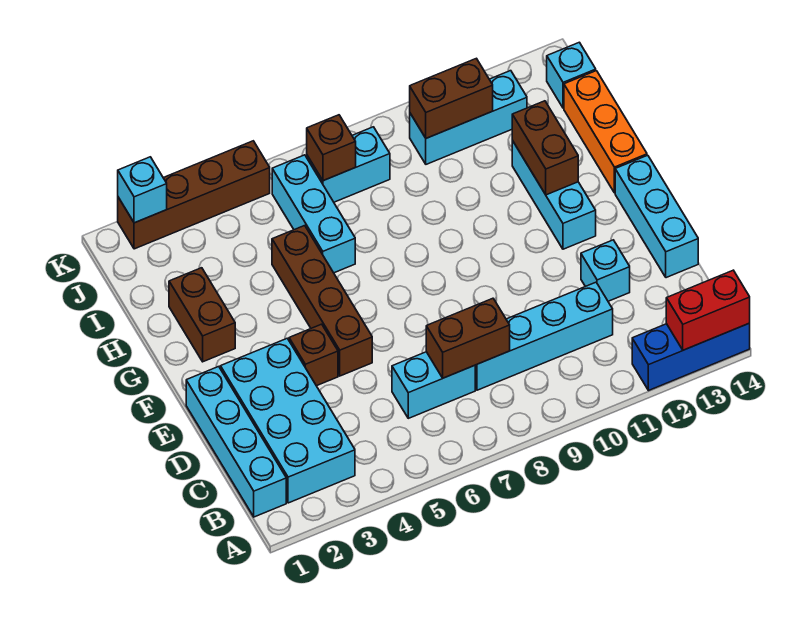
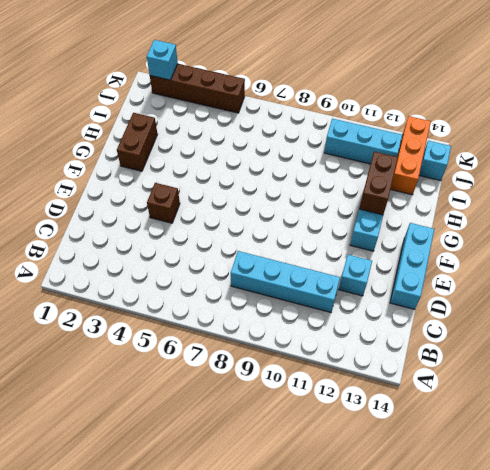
orange brick I13:K13 level 1 -> orange brick G14:I14 level 1
none -> blue brick A12:A14 level 1
none -> cyan brick B1:E1 level 1
none -> cyan brick B2:E3 level 1

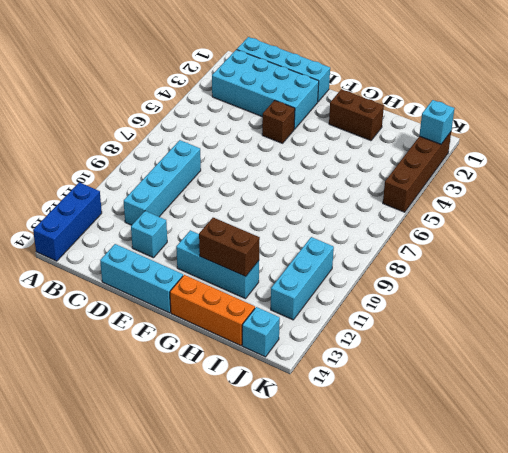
none -> cyan brick C6:C7 level 1
none -> brown brick E5:H5 level 1
none -> cyan brick H6:J6 level 1

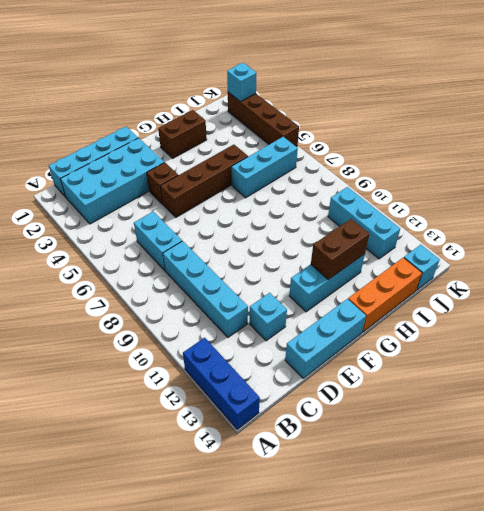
none -> cyan brick J7:J8 level 1
none -> red brick A13:A14 level 2
none -> brown brick C7:C8 level 2

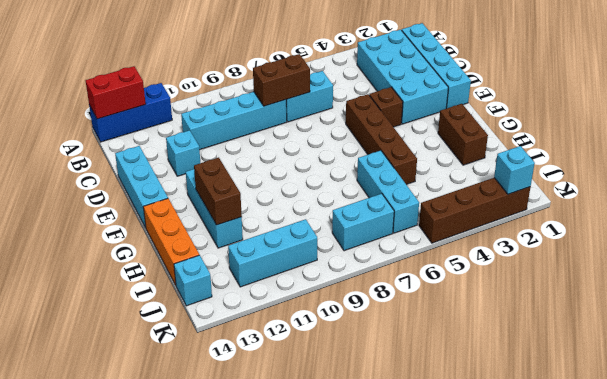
none -> brown brick J7 level 2
none -> brown brick J10:J11 level 2

